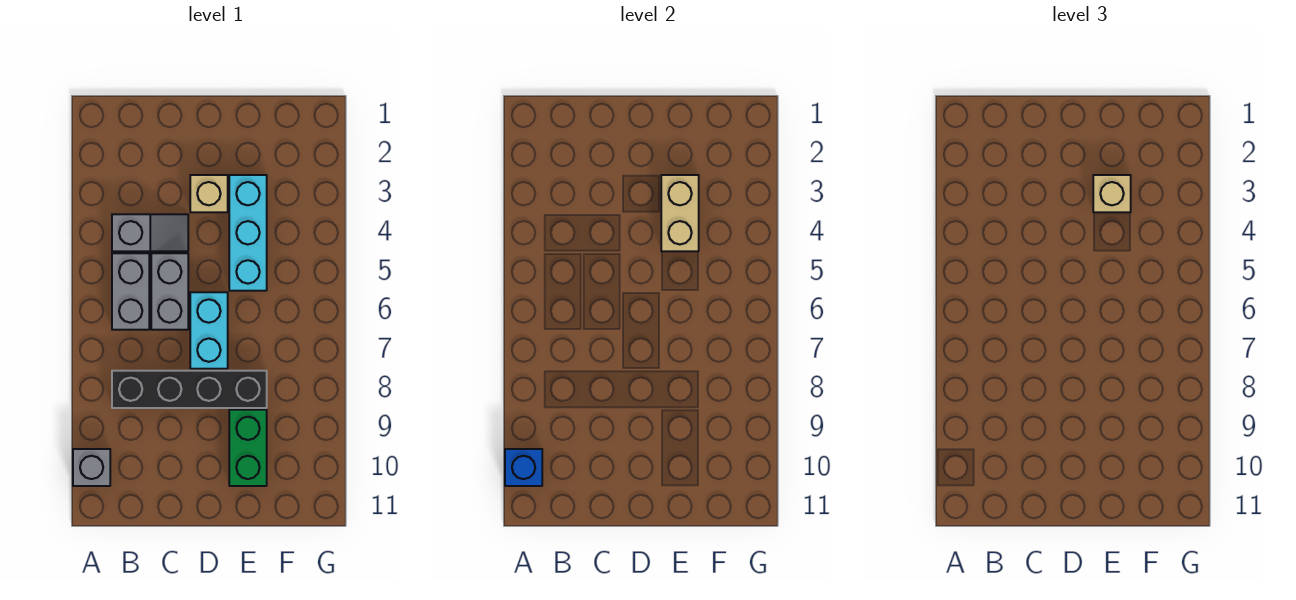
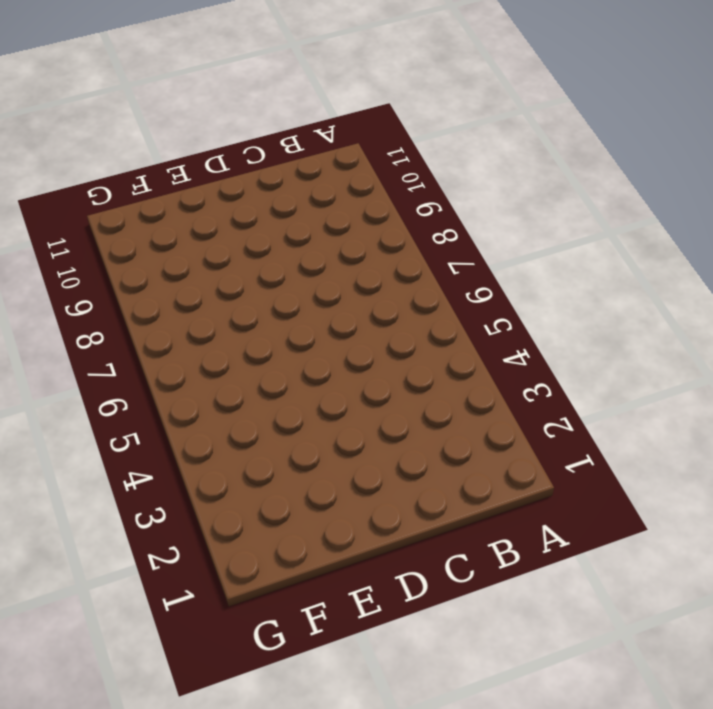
none -> grey brick A10 level 1
none -> grey slope B4:C4 level 1 top B
none -> grey brick B5:B6 level 1

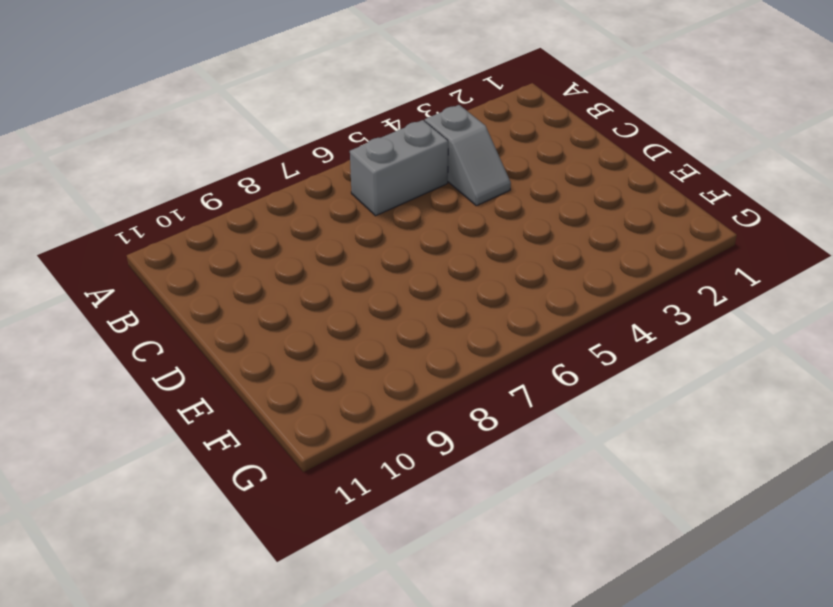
none -> grey brick A10 level 1
none -> black brick B8:E8 level 1
none -> grey brick C5:C6 level 1

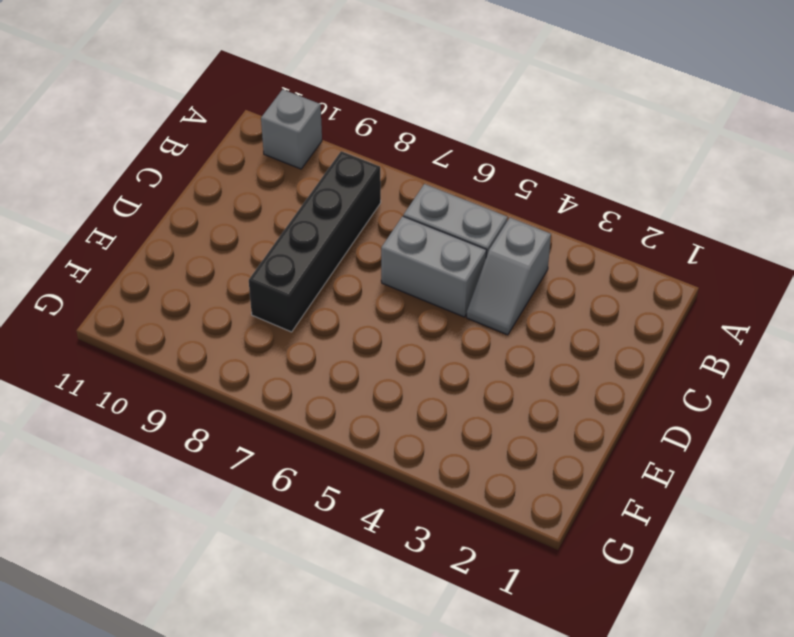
none -> tan brick D3 level 1
none -> cyan brick D6:D7 level 1
none -> cyan brick E3:E5 level 1

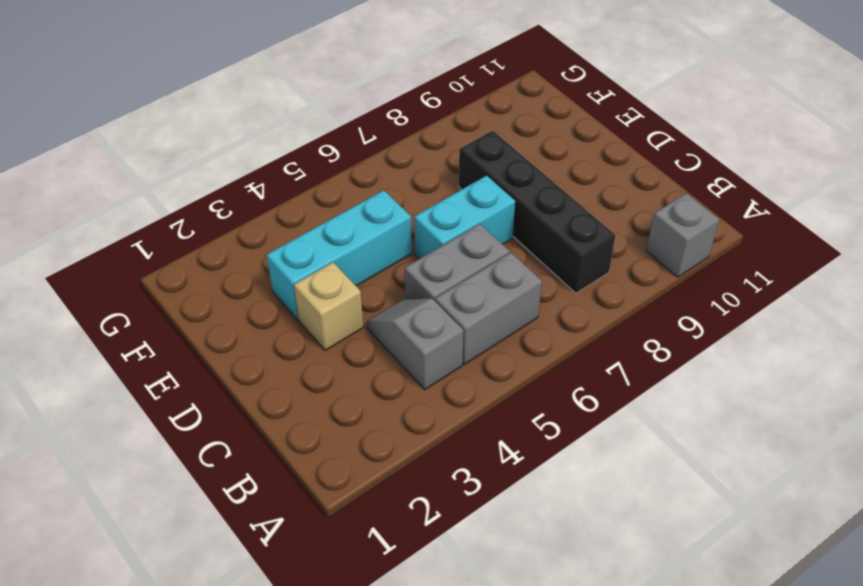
none -> green brick E9:E10 level 1
none -> blue brick A10 level 2
none -> tan brick E3:E4 level 2

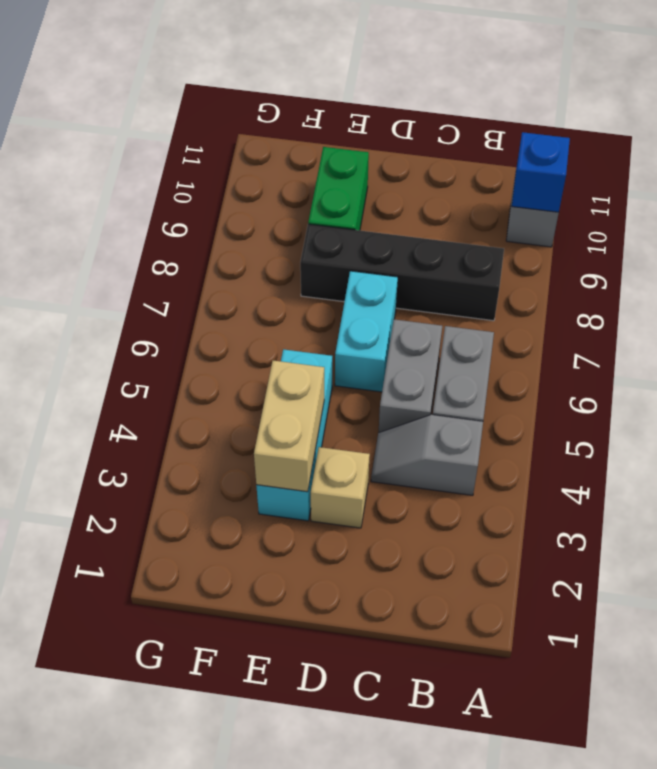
none -> tan brick E3 level 3

